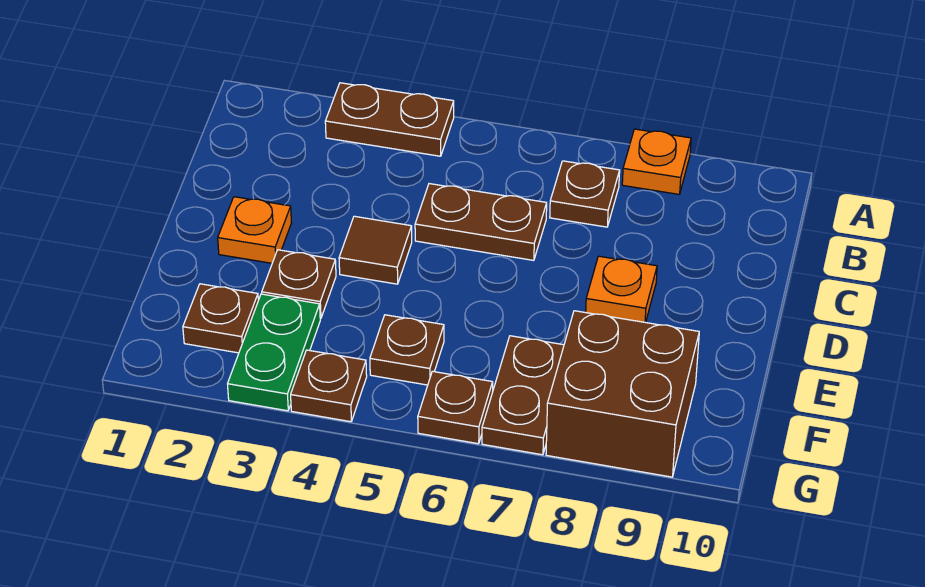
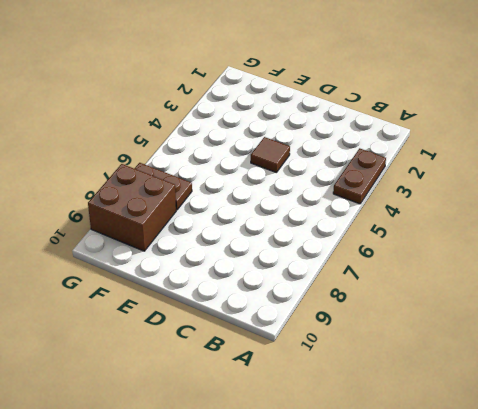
none -> orange plate A8 level 1
none -> brown plate B7 level 1
none -> brown plate C5:C6 level 1

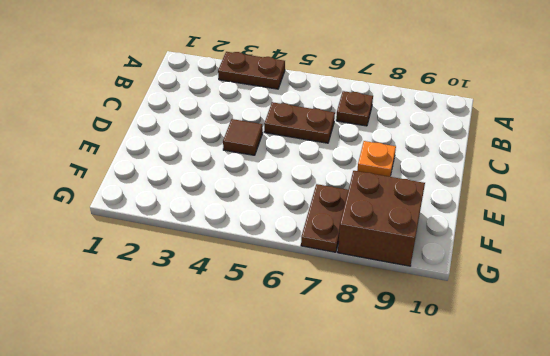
none -> orange plate A8 level 1
none -> orange plate D2 level 1
none -> brown plate E3 level 1

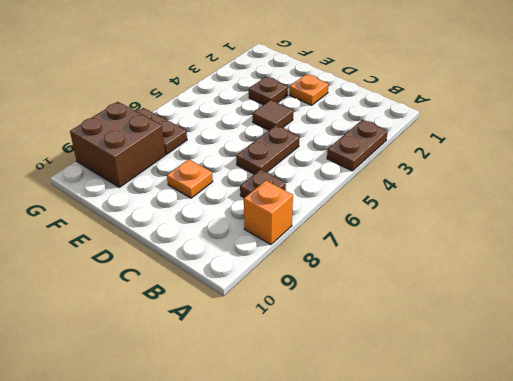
orange brick A8 level 1 -> orange plate A8 level 1
none -> brown plate F2 level 1
none -> green plate F3:G3 level 1
none -> brown plate F5 level 1

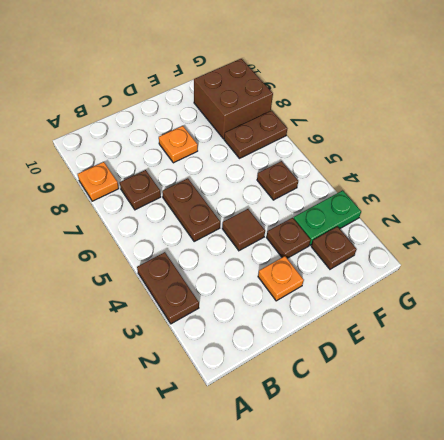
none -> brown plate G4 level 1
none -> brown plate G6 level 1

